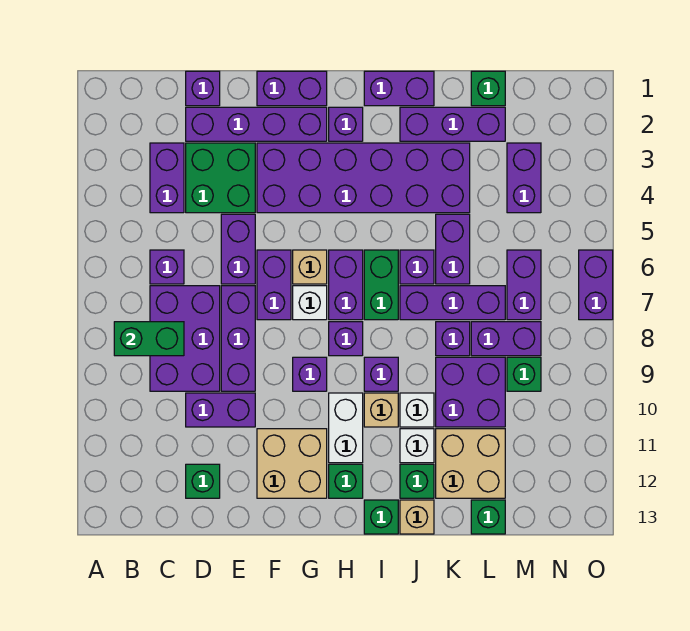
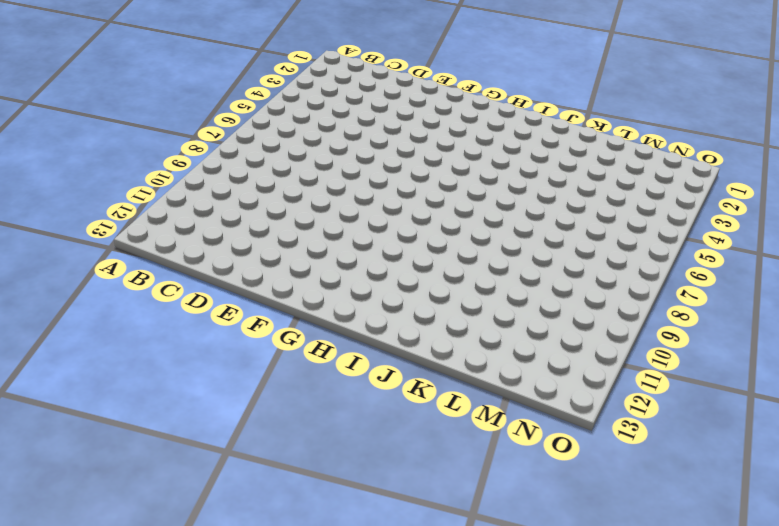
none -> purple brick C3:C4 level 1
none -> purple brick C6 level 1
none -> purple brick C7:D9 level 1
none -> purple brick D1 level 1

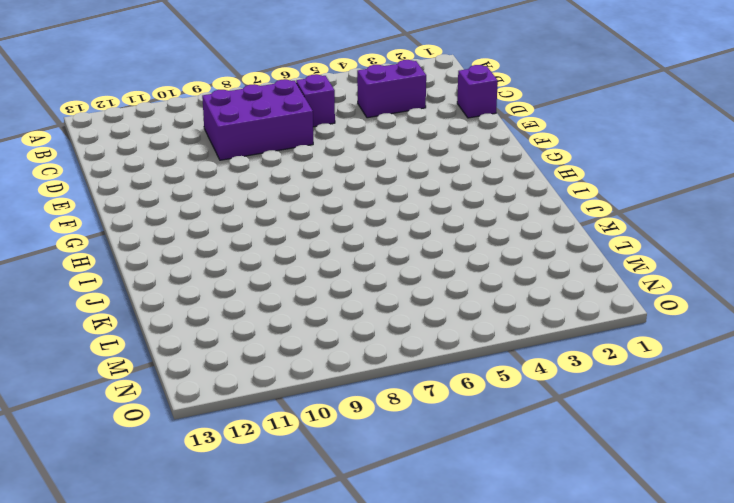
none -> purple brick D2:G2 level 1
none -> green brick D3:E4 level 1
none -> purple brick D10:E10 level 1
none -> green brick D12 level 1

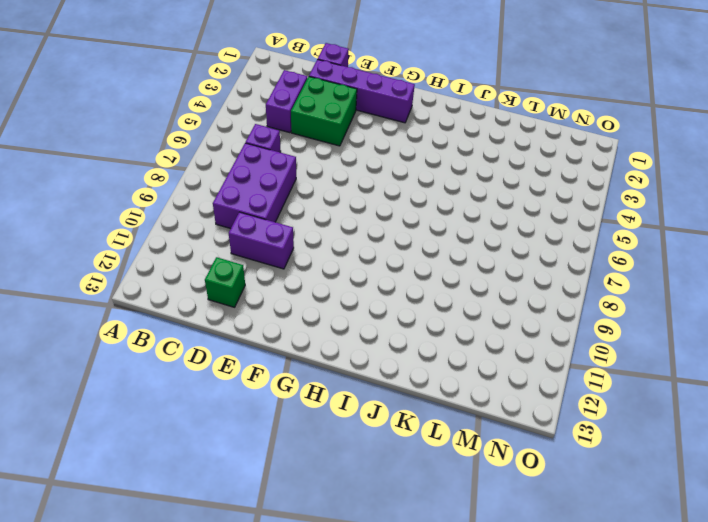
none -> purple brick E5:E6 level 1
none -> purple brick E7:E9 level 1
none -> purple brick F1:G1 level 1
none -> purple brick F3:K4 level 1

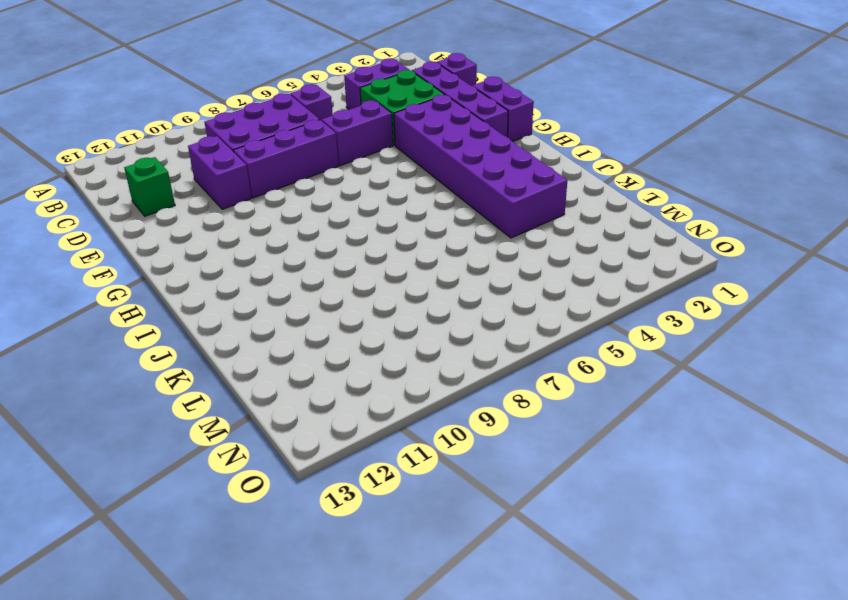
none -> purple brick F6:F7 level 1
none -> tan brick F11:G12 level 1
none -> tan brick G6 level 1
none -> white brick G7 level 1

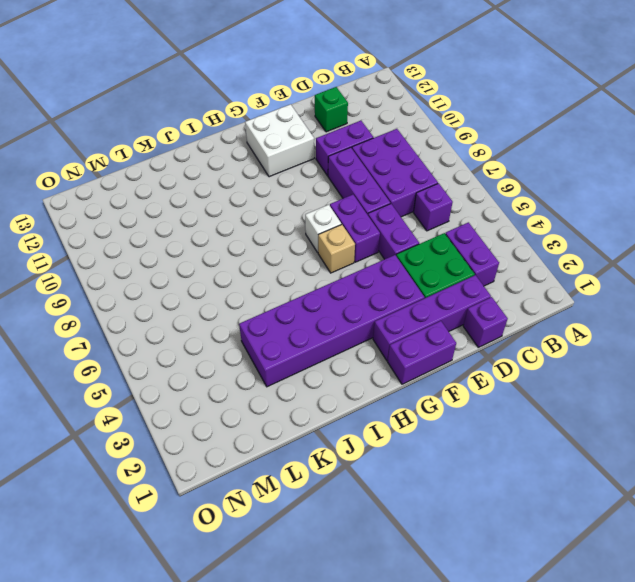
white brick F11:G12 level 1 -> tan brick F11:G12 level 1
none -> purple brick G9 level 1
none -> purple brick H2 level 1
none -> purple brick H6:H7 level 1
none -> purple brick H8 level 1

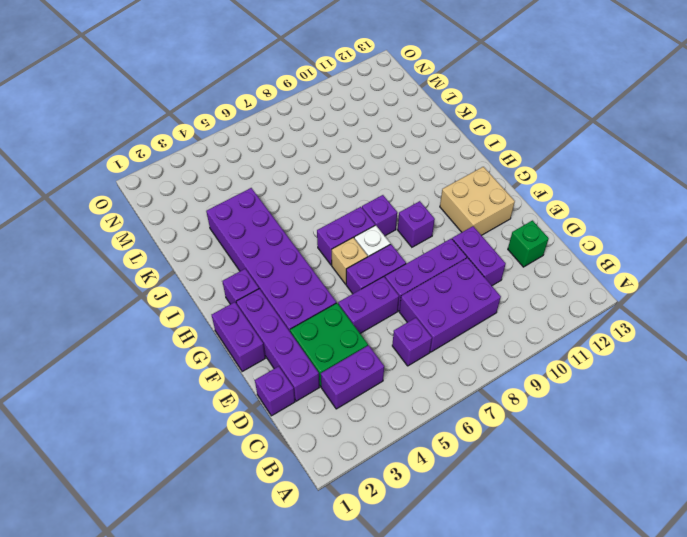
none -> white brick H10:H11 level 1
none -> green brick H12 level 1
none -> purple brick I1:J1 level 1
none -> green brick I6:I7 level 1

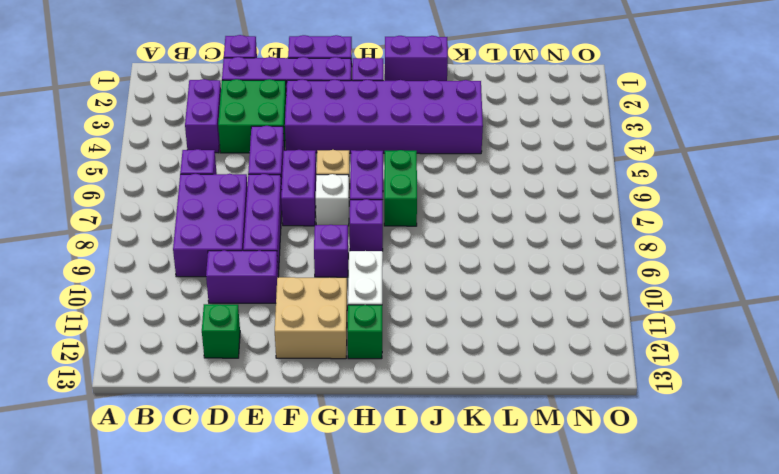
none -> purple brick I9 level 1
none -> tan brick I10 level 1
none -> green brick I13 level 1
none -> purple brick J2:L2 level 1

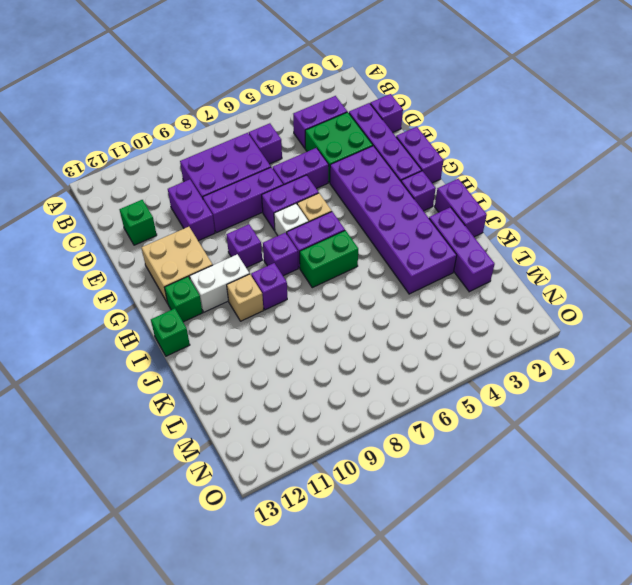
none -> purple brick J6 level 1
none -> purple brick J7:L7 level 1
none -> white brick J10 level 1
none -> white brick J11 level 1

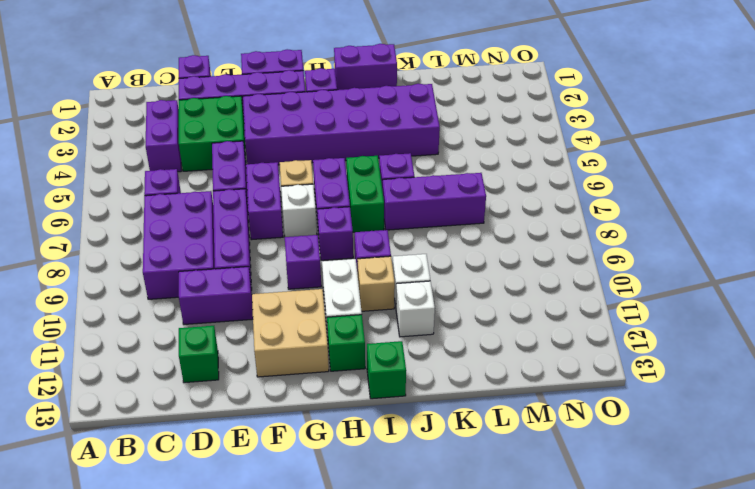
none -> purple brick J2:L2 level 1
none -> green brick J12 level 1
none -> tan brick J13 level 1
none -> purple brick K5:K6 level 1

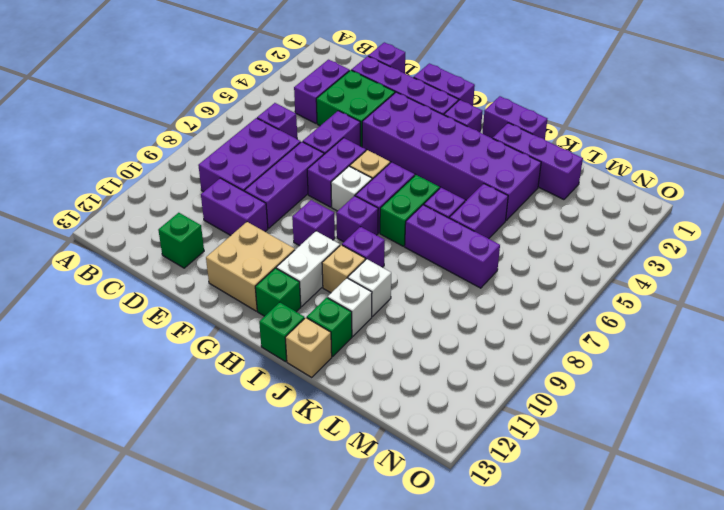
none -> purple brick K8 level 1
none -> purple brick K9:L10 level 1
none -> tan brick K11:L12 level 1
none -> green brick L1 level 1

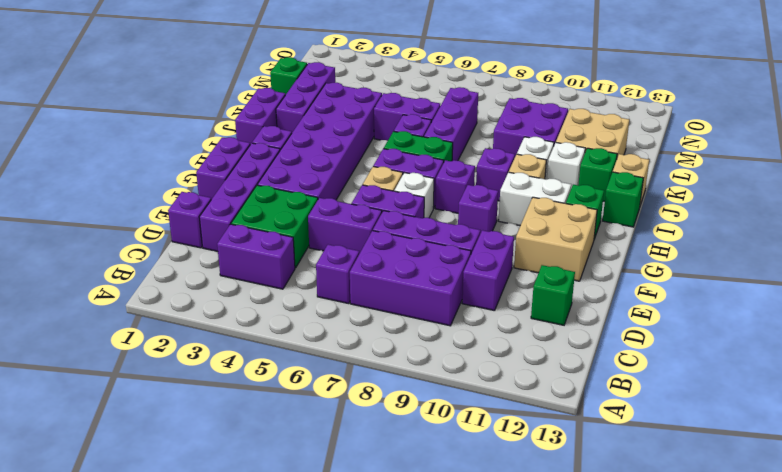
none -> purple brick K8 level 1
none -> purple brick L8:M8 level 1
none -> green brick L13 level 1
none -> purple brick M3:M4 level 1

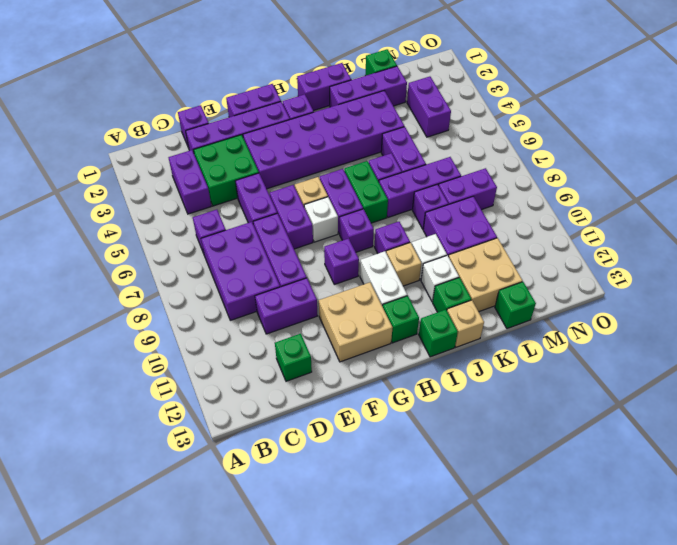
none -> purple brick M6:M7 level 1
none -> green brick M9 level 1
none -> purple brick O6:O7 level 1
none -> green brick B8:C8 level 2

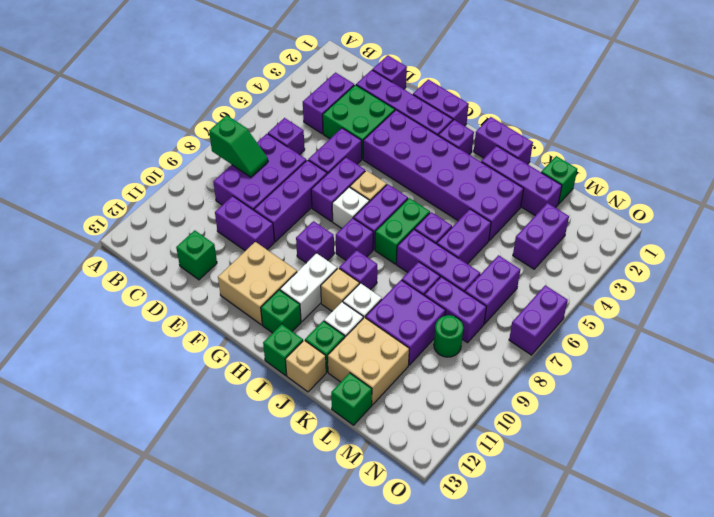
green slope B8:C8 level 2 top B -> green brick B8:C8 level 2
green round brick M9 level 1 -> green brick M9 level 1

